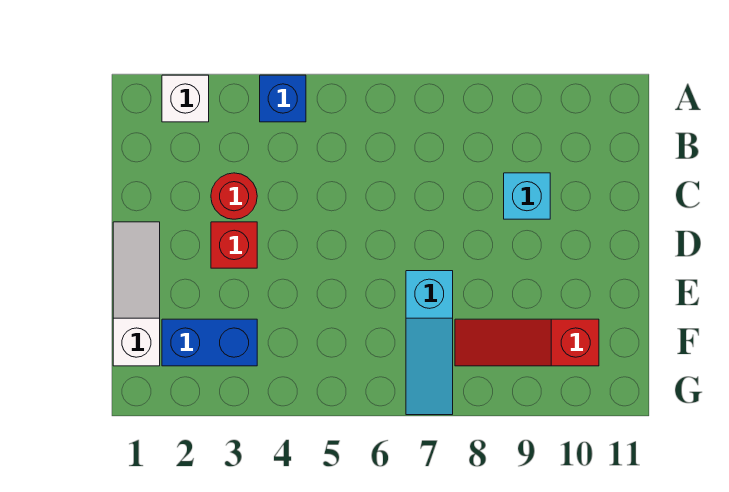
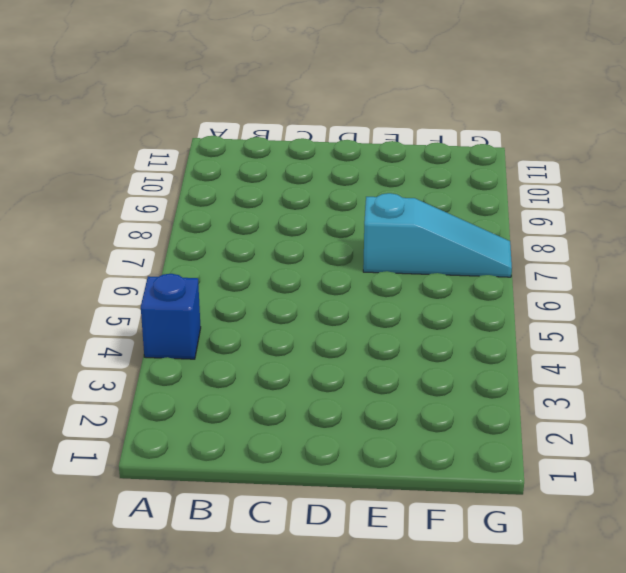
none -> white brick A2 level 1
none -> red round brick C3 level 1

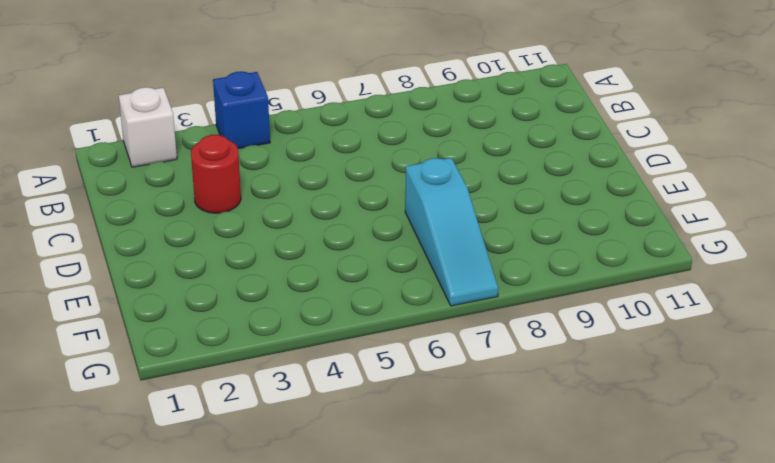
none -> cyan brick C9 level 1
none -> white slope D1:F1 level 1 top F

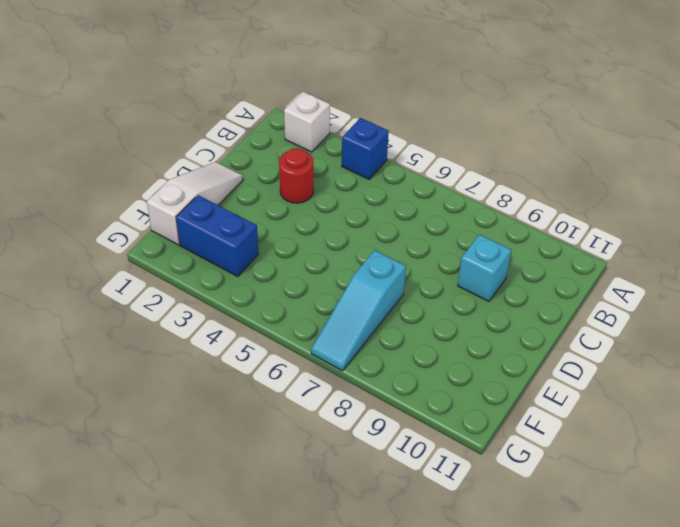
none -> red brick D3 level 1
none -> red slope F8:F10 level 1 top 10

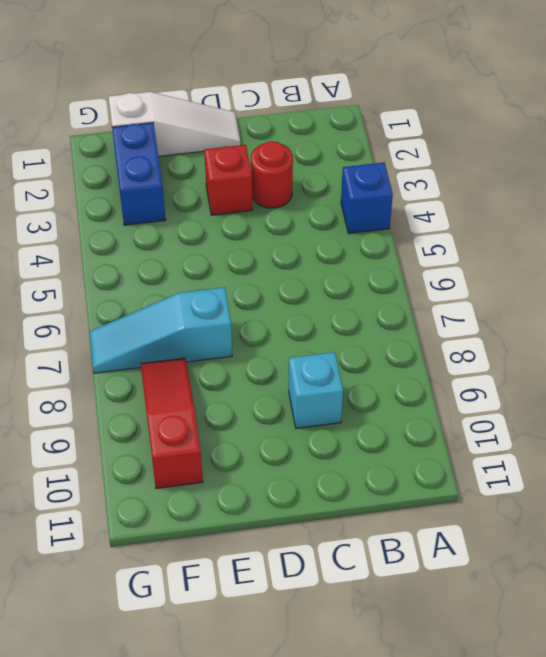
none -> white brick A2 level 1

